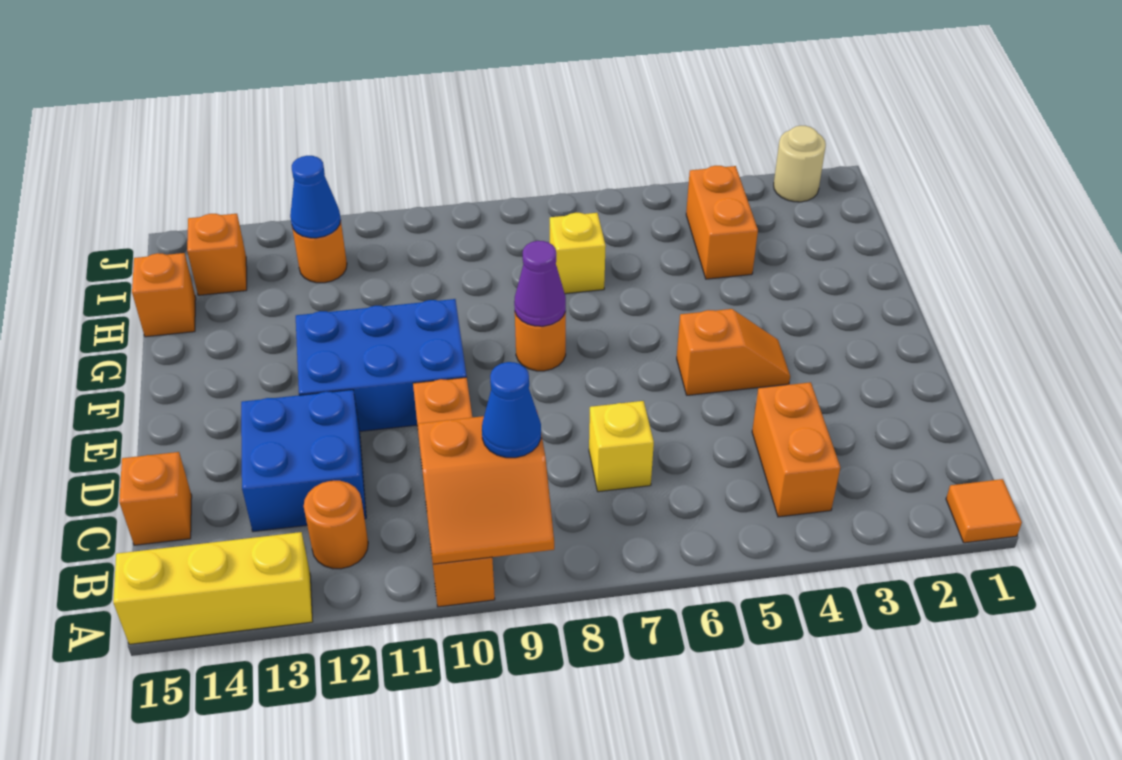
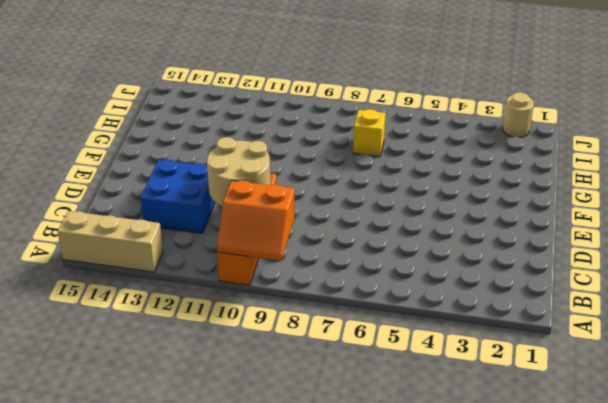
tan brick A13:A15 level 1 -> yellow brick A13:A15 level 1
tan round brick C10:D11 level 2 -> none
none -> orange tile A1 level 1
none -> orange brick B4:C4 level 1
none -> orange round brick B12 level 1

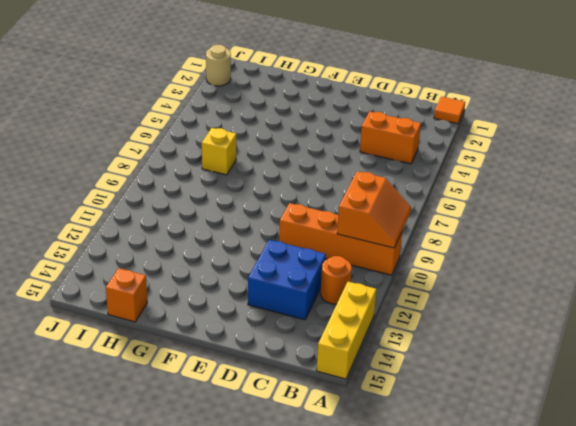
none -> yellow brick C7 level 1
none -> orange brick C15 level 1
none -> orange slope E4:E5 level 1 top 5

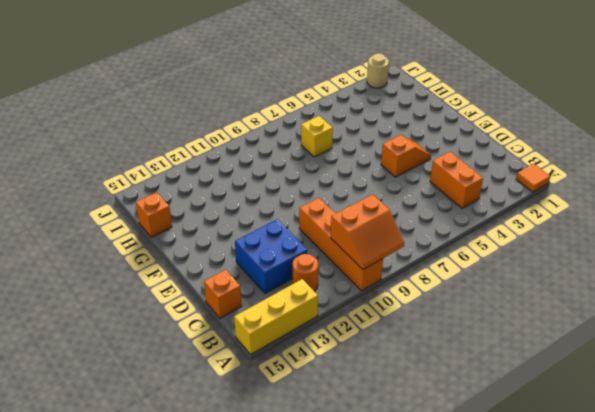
none -> yellow brick C7 level 1
none -> blue brick E10:F12 level 1
none -> orange round brick F8 level 1

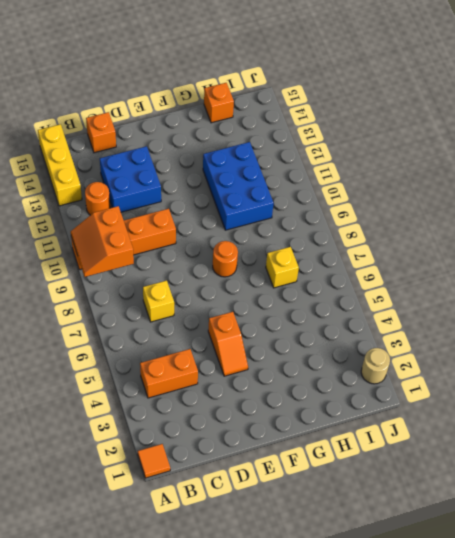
blue brick G10:H12 level 1 -> blue brick E10:F12 level 1
none -> orange brick H4:I4 level 1
none -> orange round brick I12 level 1
none -> orange brick I14 level 1

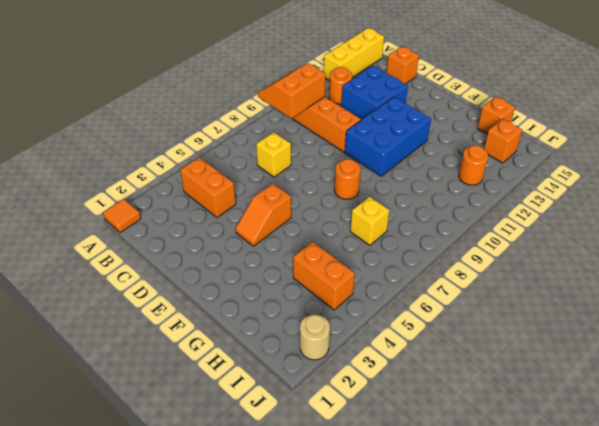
none -> purple cone F8 level 2
none -> blue cone I12 level 2
none -> blue cone B9 level 3

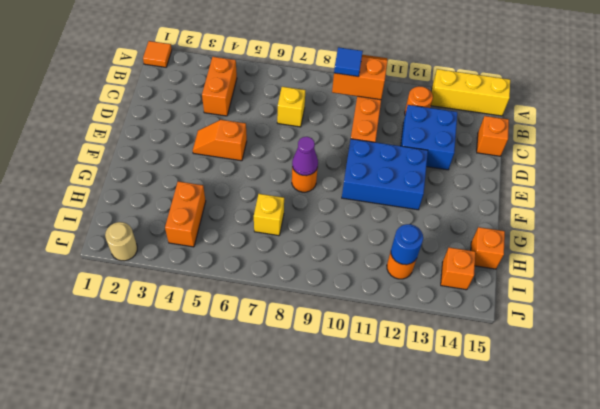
blue tile B9 level 3 -> blue cone B9 level 3
blue round brick I12 level 2 -> blue cone I12 level 2

